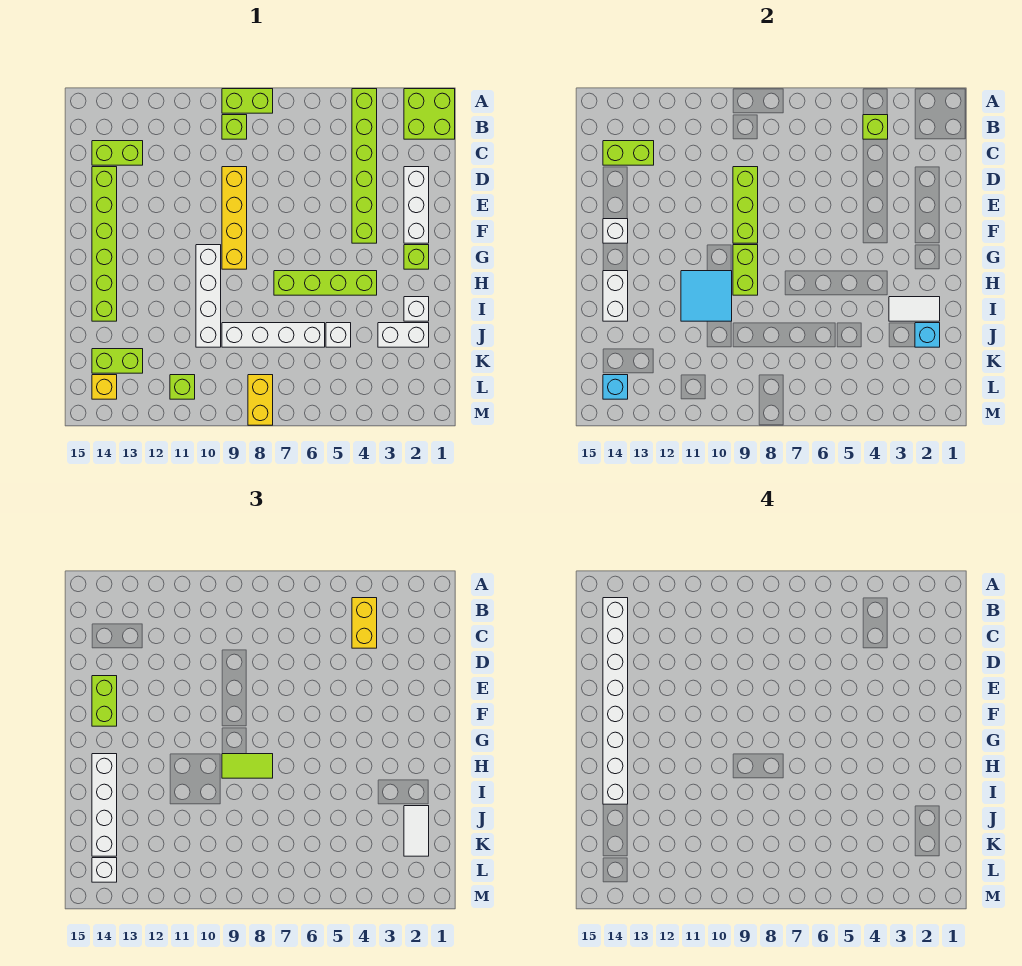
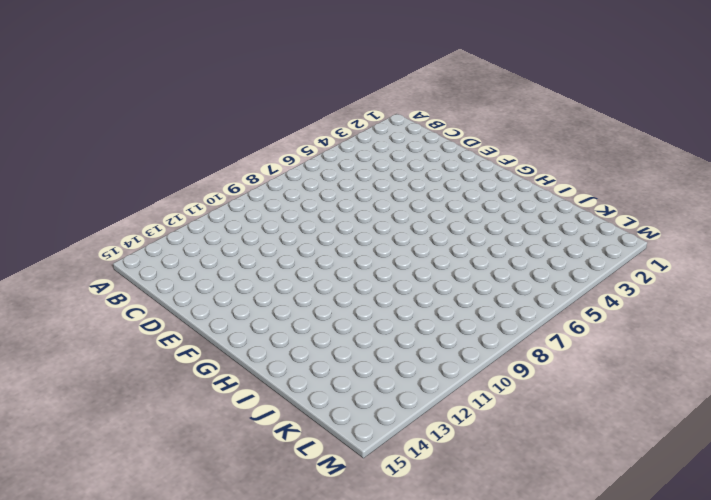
none -> lime brick A1:B2 level 1
none -> lime brick A4:F4 level 1
none -> lime brick A8:A9 level 1
none -> lime brick B9 level 1

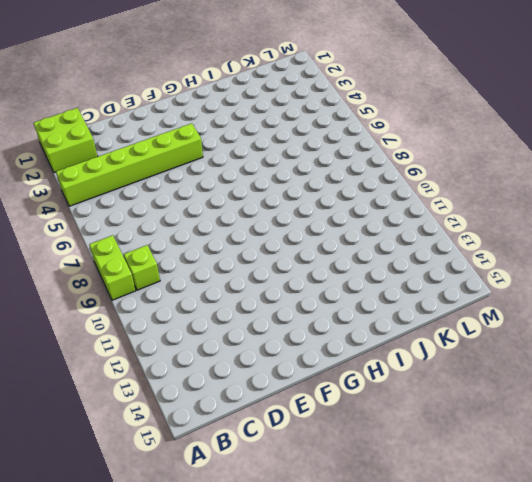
none -> lime brick C13:C14 level 1
none -> white brick D2:F2 level 1
none -> yellow brick D9:G9 level 1
none -> lime brick D14:I14 level 1

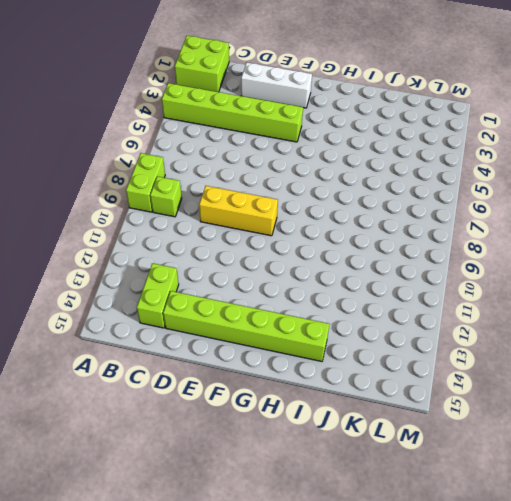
yellow brick D9:F9 level 1 -> yellow brick D9:G9 level 1
none -> lime brick G2 level 1
none -> white brick G10:J10 level 1
none -> lime brick H4:H7 level 1
none -> white brick I2 level 1

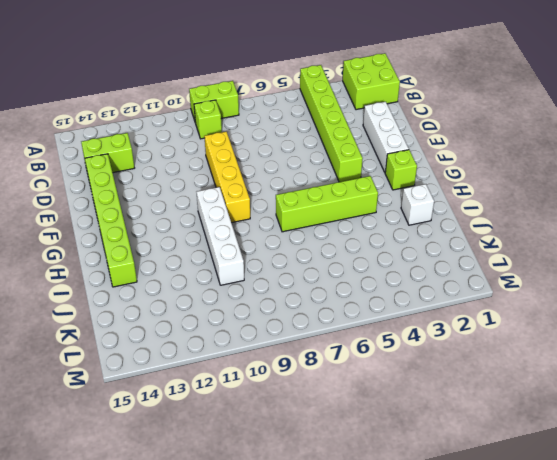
none -> white brick J2:J3 level 1
none -> white brick J5 level 1
none -> white brick J6:J9 level 1
none -> lime brick K13:K14 level 1

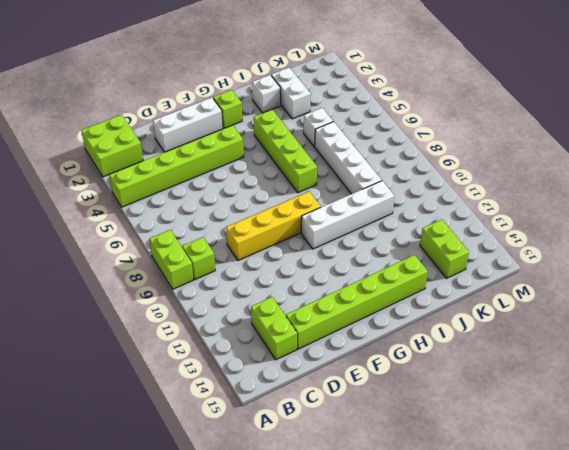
none -> yellow brick L8:M8 level 1
none -> lime brick L11 level 1
none -> yellow brick L14 level 1
none -> lime brick B4 level 2

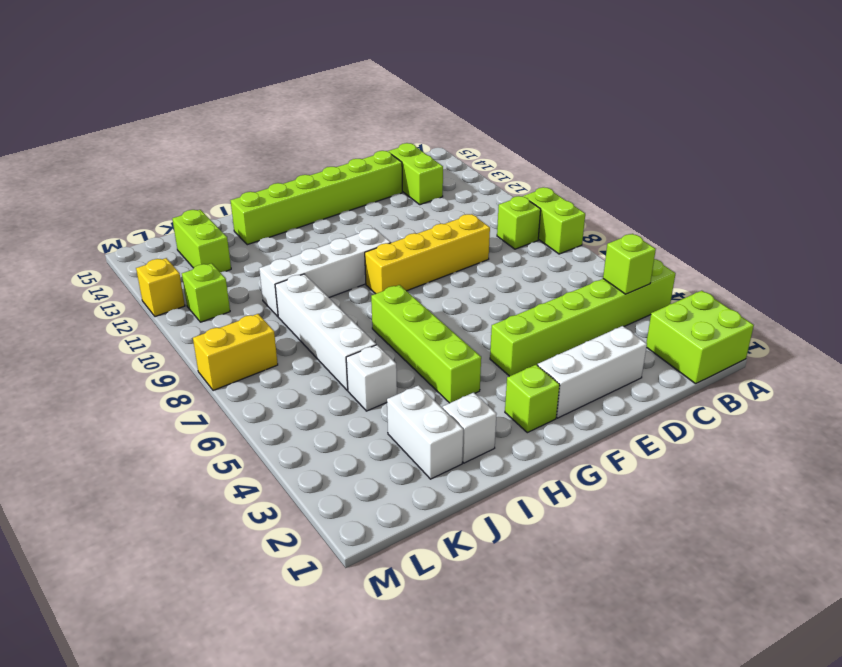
yellow brick M12 level 1 -> yellow brick L14 level 1
none -> lime brick C13:C14 level 2
none -> lime brick D9:F9 level 2
none -> white brick F14 level 2
none -> lime brick G9:H9 level 2

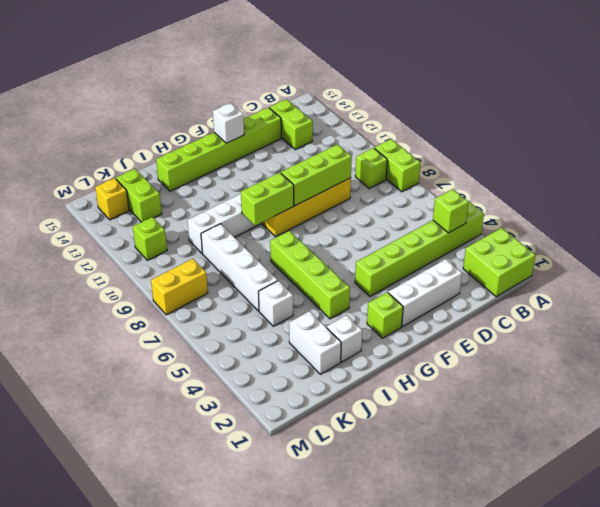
none -> lime brick C13:C14 level 2
none -> cyan tile H10:I11 level 2
none -> white brick H14:I14 level 2
none -> white tile I2:I3 level 2

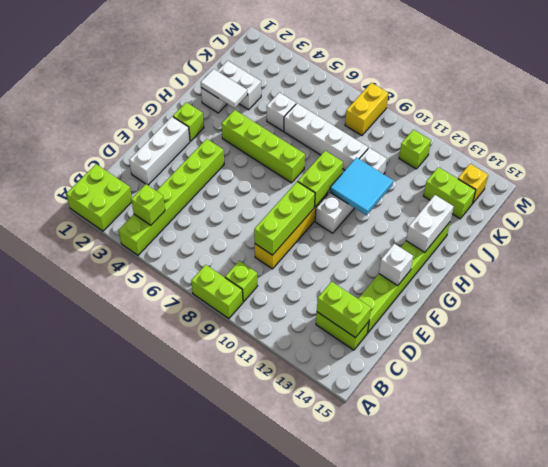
none -> cyan brick J2 level 2
none -> cyan brick L14 level 2
none -> yellow brick B4:C4 level 3
none -> lime brick E14:F14 level 3

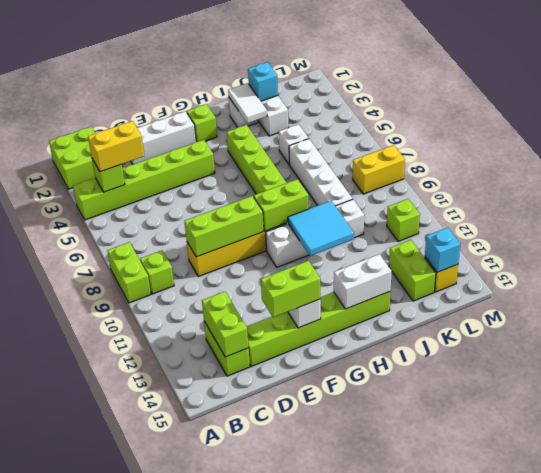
none -> lime tile H8:H9 level 3
none -> white brick H14:K14 level 3
none -> white tile J2:K2 level 3
none -> white brick L14 level 3

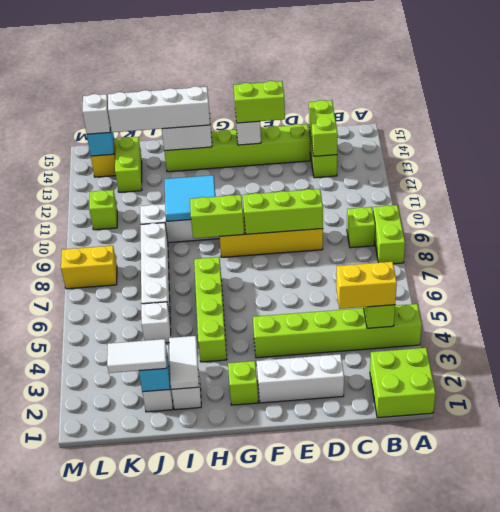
none -> lime tile H8:H9 level 3
none -> white brick B14:I14 level 4

